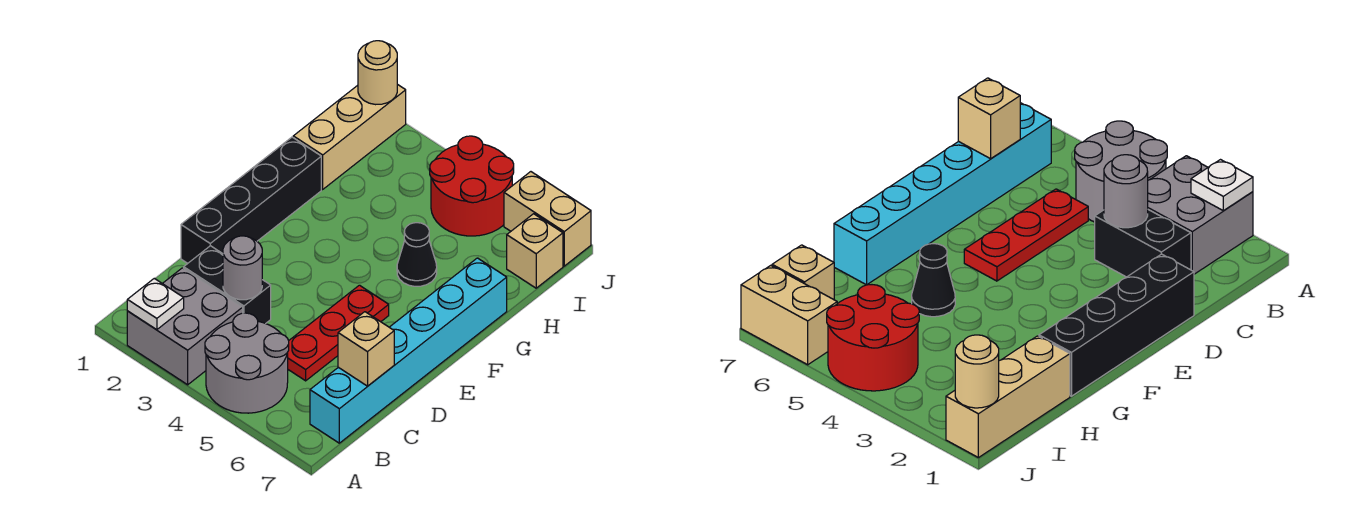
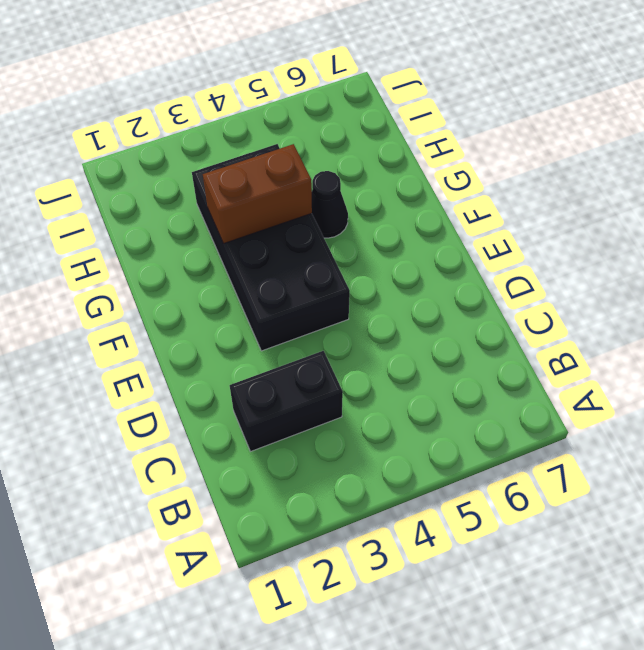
black brick E3:H4 level 1 -> none
brown brick G3:G4 level 2 -> none
none -> grey brick A2:B3 level 1
none -> grey round brick A4:B5 level 1
none -> cyan brick B7:G7 level 1

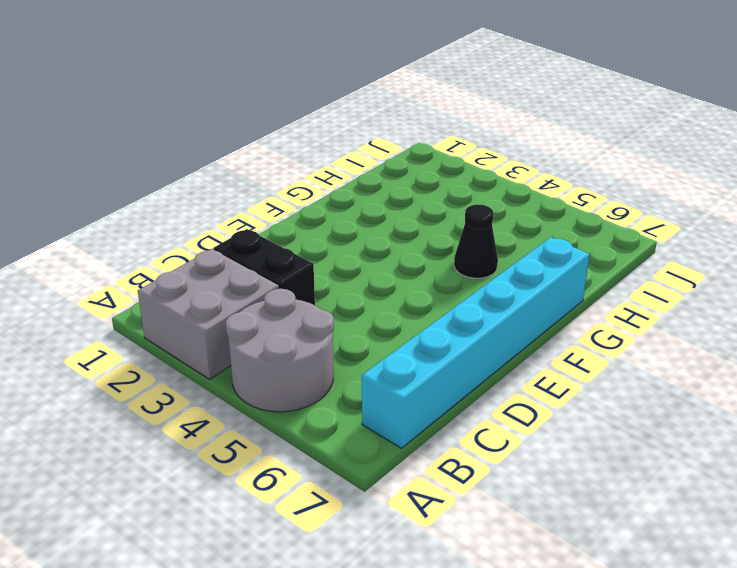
none -> red plate C5:E5 level 1
none -> black brick D1:G1 level 1
none -> tan brick H1:J1 level 1

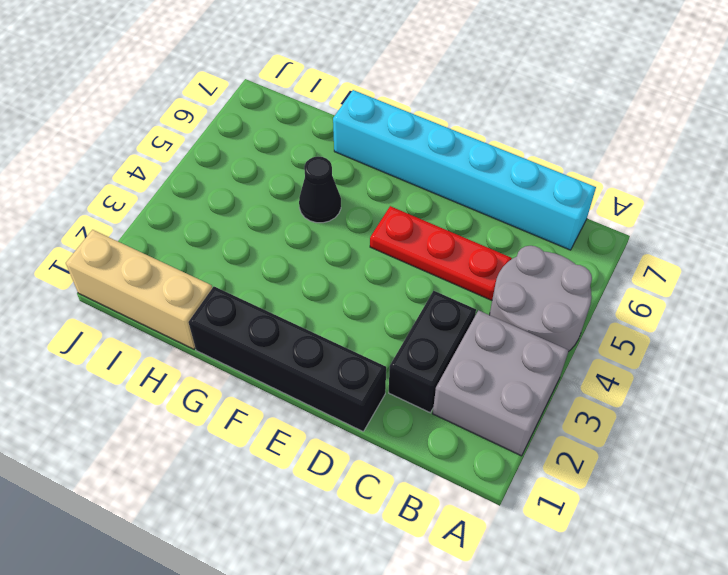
none -> red round brick I4:J5 level 1
none -> tan brick I7 level 1
none -> tan brick J6:J7 level 1

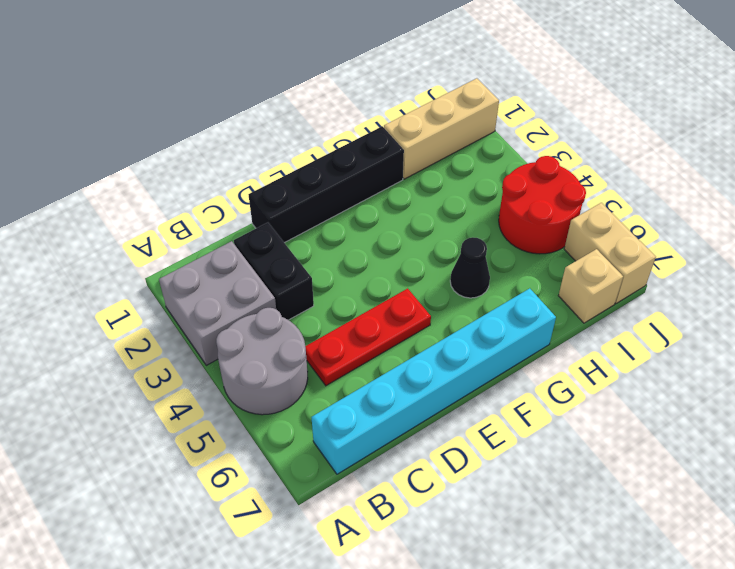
none -> white plate A2 level 2
none -> grey round brick C3 level 2
none -> tan brick C7 level 2

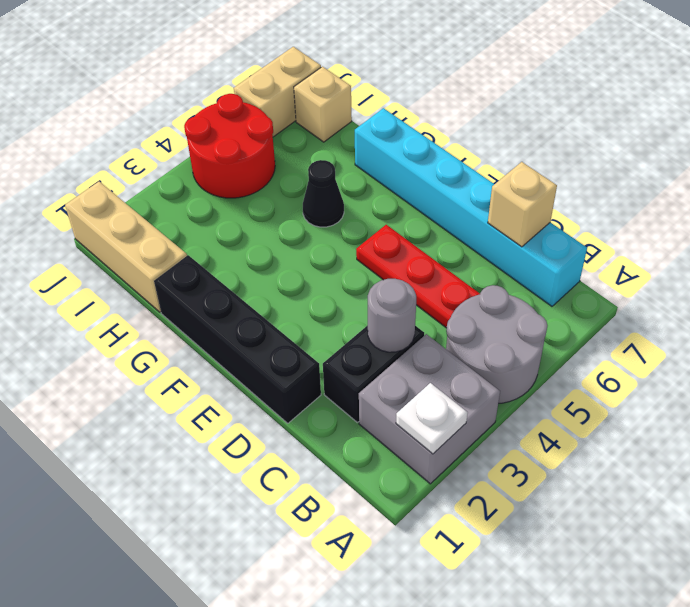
none -> tan round brick J1 level 2

